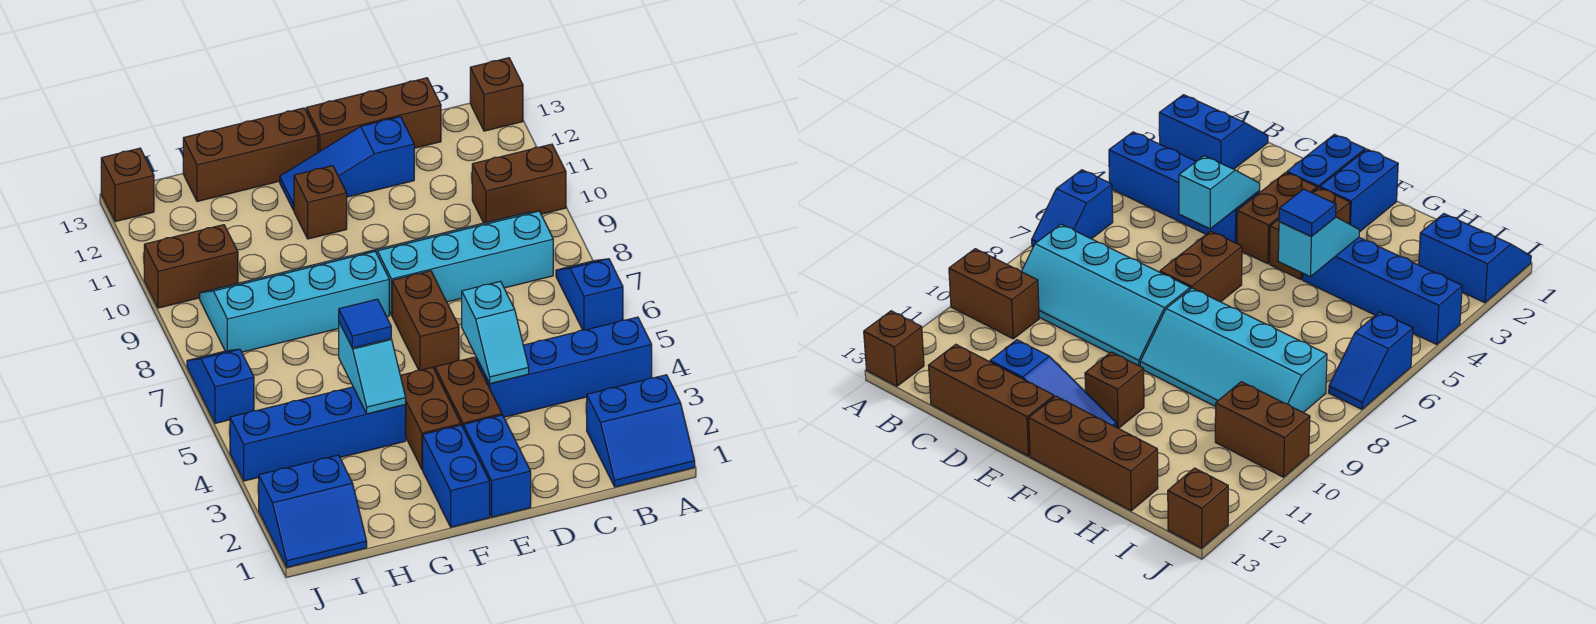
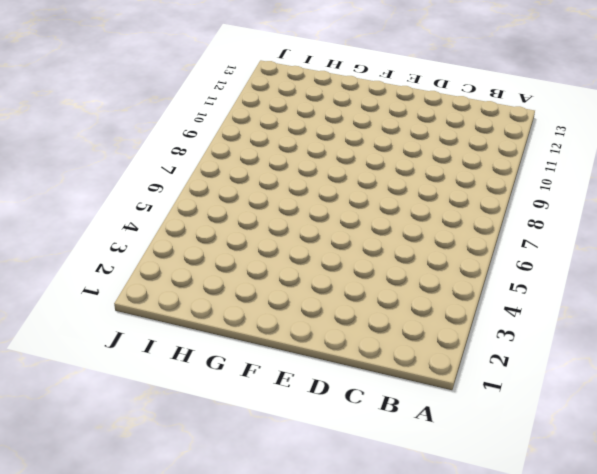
none -> blue slope A1:B2 level 1 top 2
none -> blue brick A4:D4 level 1
none -> blue slope A6:A7 level 1 top 6

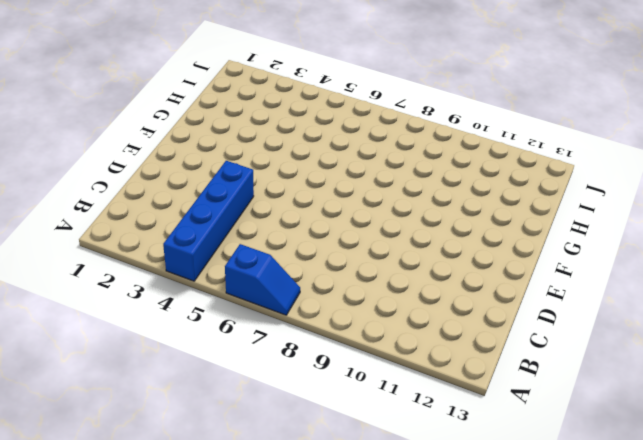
none -> blue slope A1:B2 level 1 top 2
none -> brown brick A10:B10 level 1
none -> brown brick A13 level 1

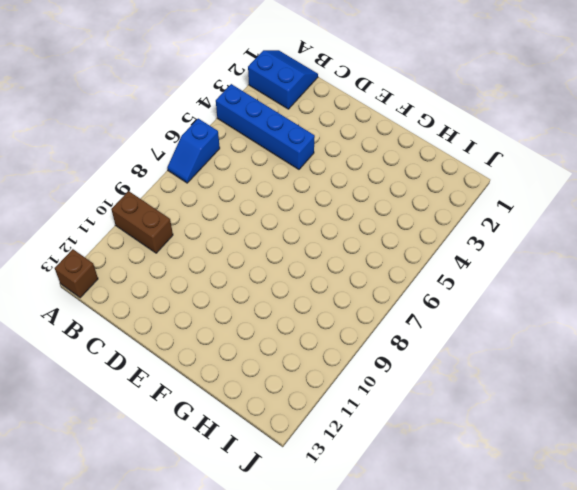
none -> cyan slope B8:E9 level 1 top 8
none -> brown brick C13:E13 level 1
none -> blue slope D12:F12 level 1 top D

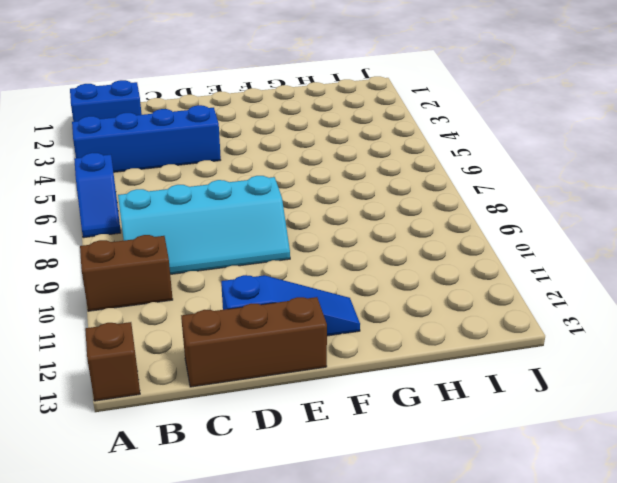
none -> blue brick E1:E2 level 1
none -> brown brick E3:E4 level 1
none -> brown brick E6:E7 level 1

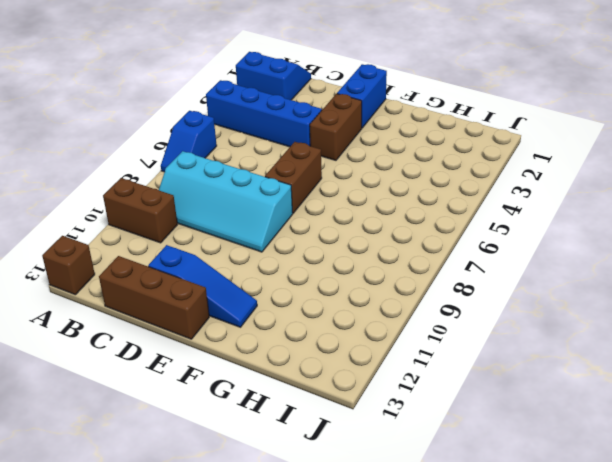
none -> blue brick F1:F2 level 1
none -> brown brick F3:F4 level 1
none -> cyan slope F8:I9 level 1 top 8

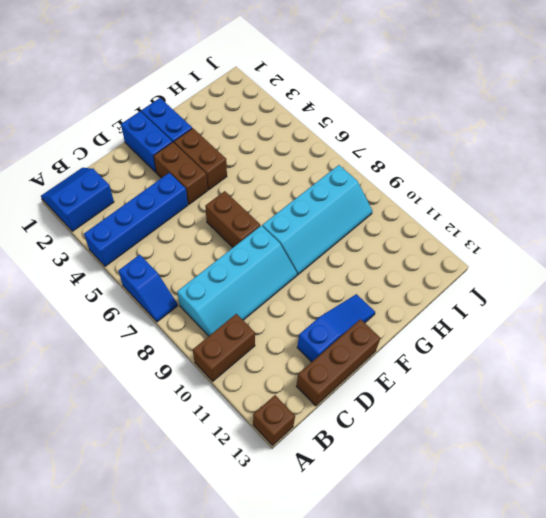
none -> brown brick F11 level 1
none -> brown brick F13:H13 level 1
none -> blue brick G4:J4 level 1

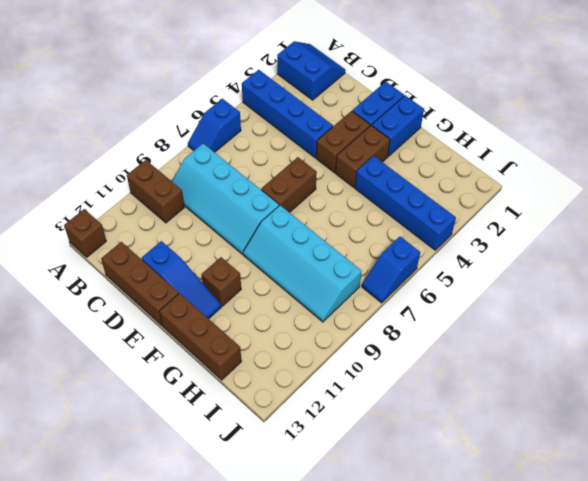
none -> blue slope I1:J2 level 1 top 2
none -> brown brick I10:J10 level 1
none -> brown brick J13 level 1

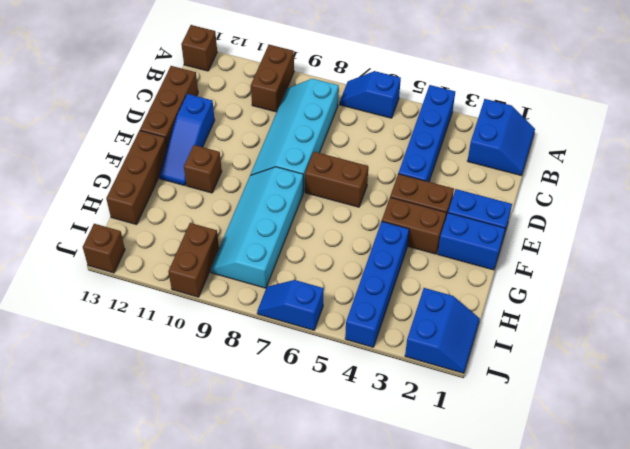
none -> cyan slope D4:D5 level 2 top 5
none -> cyan slope G4:G5 level 2 top 5
none -> blue tile G5 level 3

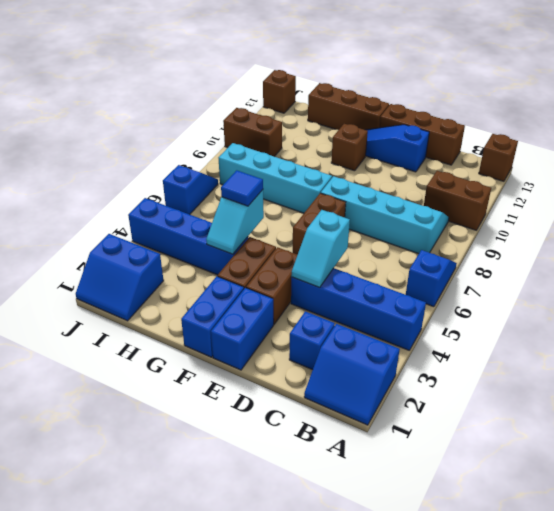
blue brick C2 level 1 -> none

